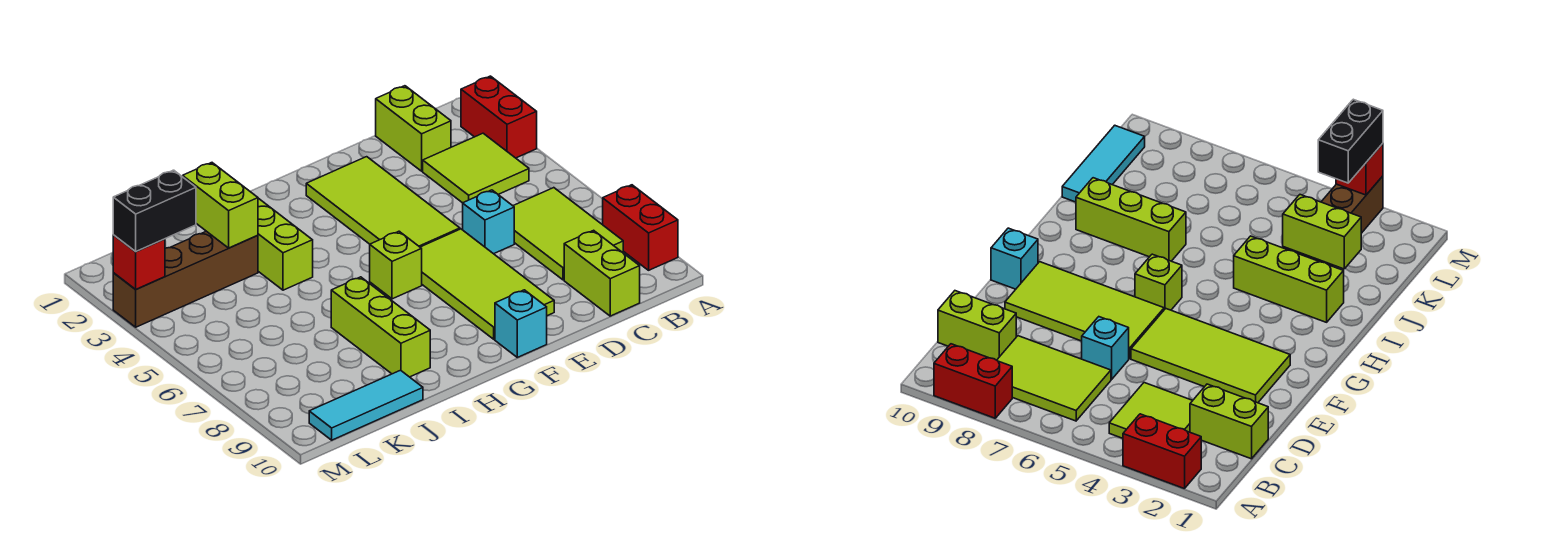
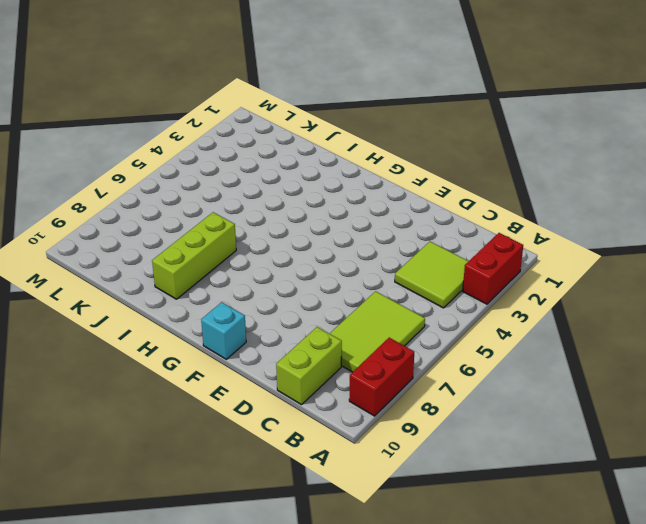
none -> lime brick C1:C2 level 1
none -> cyan brick D6 level 1
none -> lime tile E2:F5 level 1

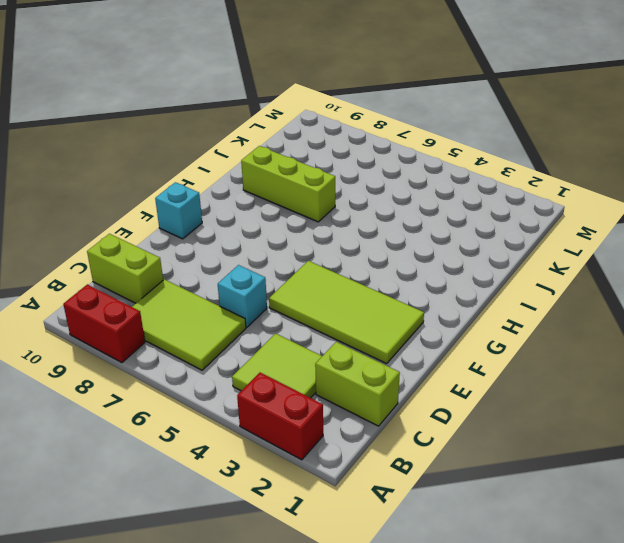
none -> lime tile E6:F9 level 1
none -> lime brick G6 level 1
none -> lime brick I2:I4 level 1

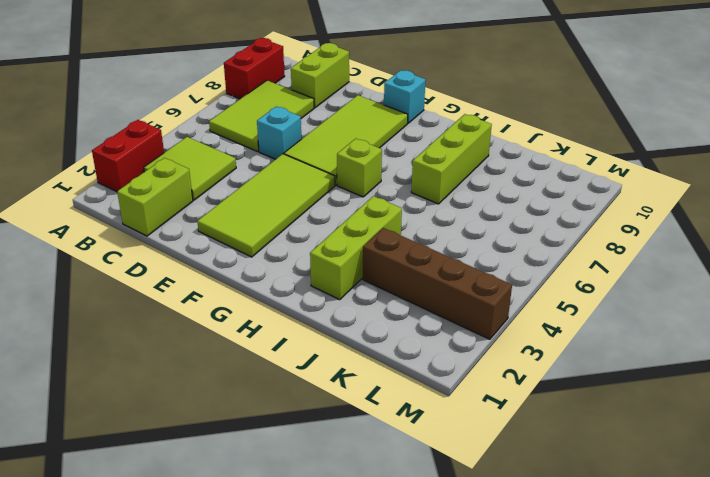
none -> cyan tile J10:L10 level 1
none -> lime brick J2:J3 level 2
none -> red brick M3 level 2

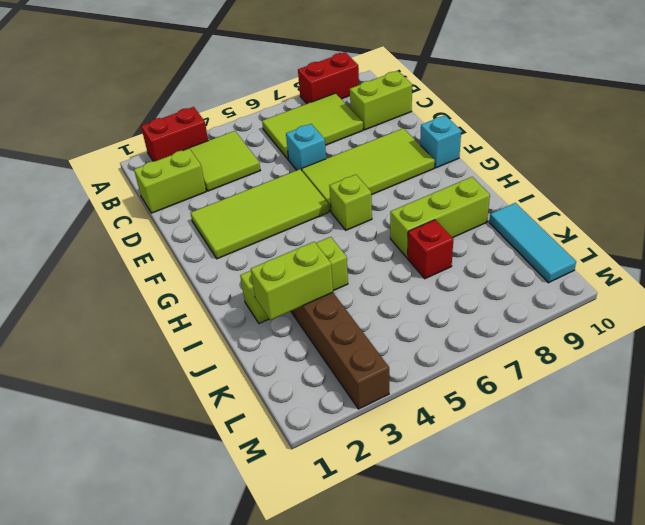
red brick J7 level 1 -> red brick M3 level 2
none -> black brick L3:M3 level 3

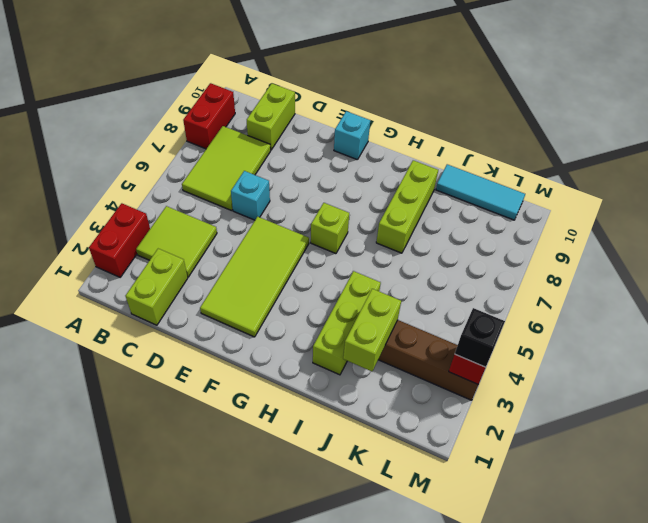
black brick M3 level 3 -> black brick L3:M3 level 3
none -> lime tile E6:F9 level 1

